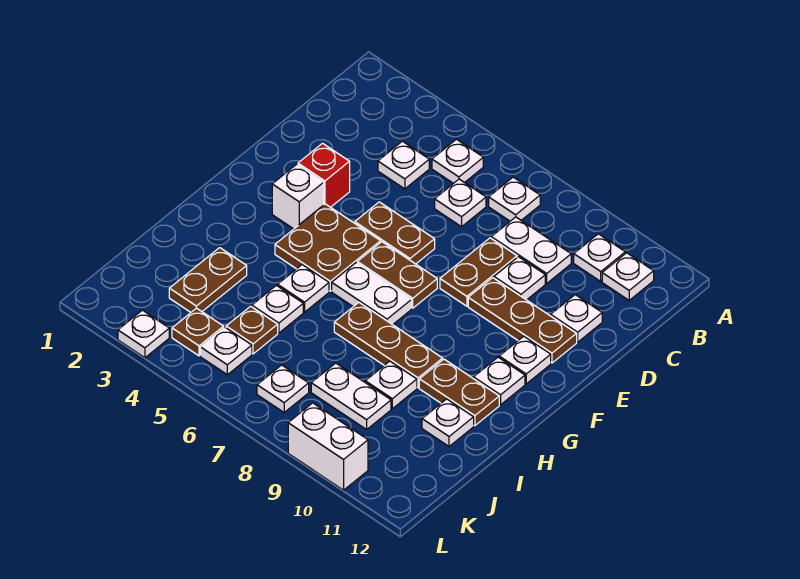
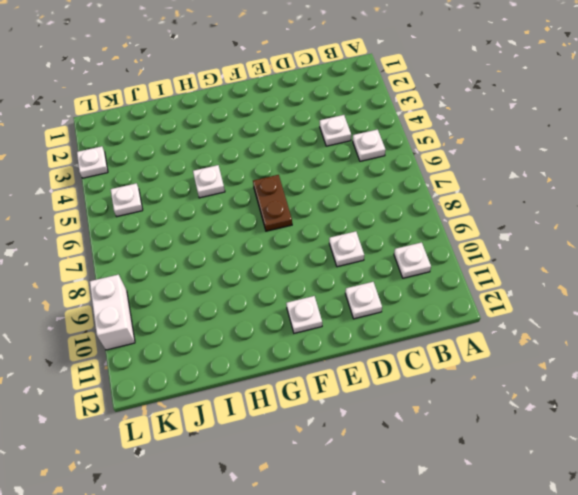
none -> white plate B7 level 1
none -> white plate B11 level 1
none -> white plate C6 level 1
none -> white plate C8:C9 level 1

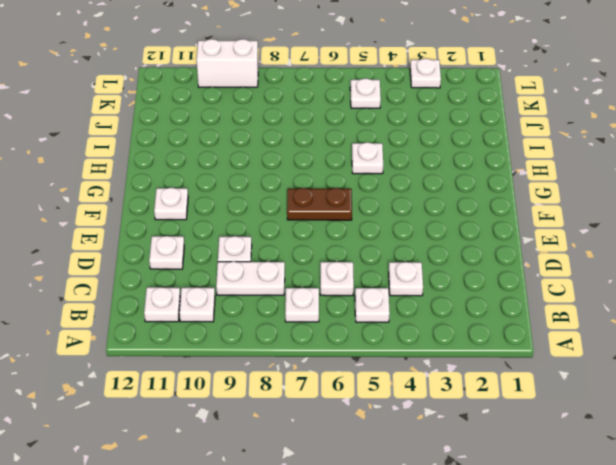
none -> brown plate D8:E8 level 1
none -> red brick E3 level 1
none -> brown plate E5:E6 level 1
none -> brown plate E9:E11 level 1

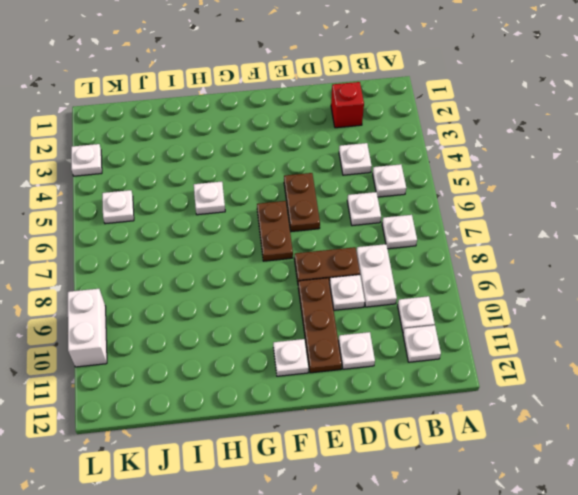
red brick C2 level 1 -> red brick E3 level 1
none -> white brick F3 level 1
none -> brown plate F4:G5 level 1
none -> white plate G6:G7 level 1
none -> white plate G11 level 1

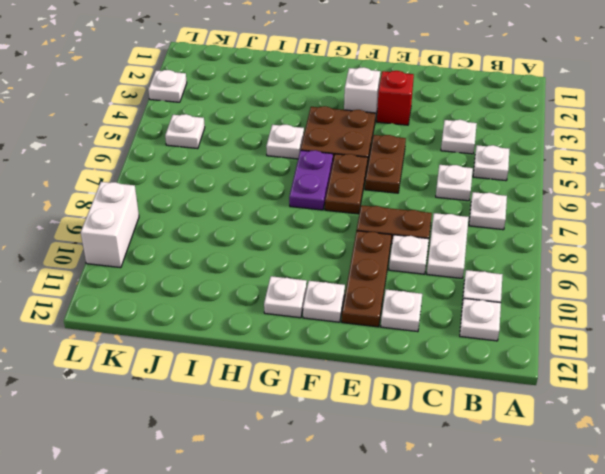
purple plate G6:G7 level 1 -> white plate G6:G7 level 1
none -> brown plate H7:H9 level 1
none -> brown plate H10:H11 level 1
none -> brown plate I3:J3 level 1
none -> white plate I5 level 1

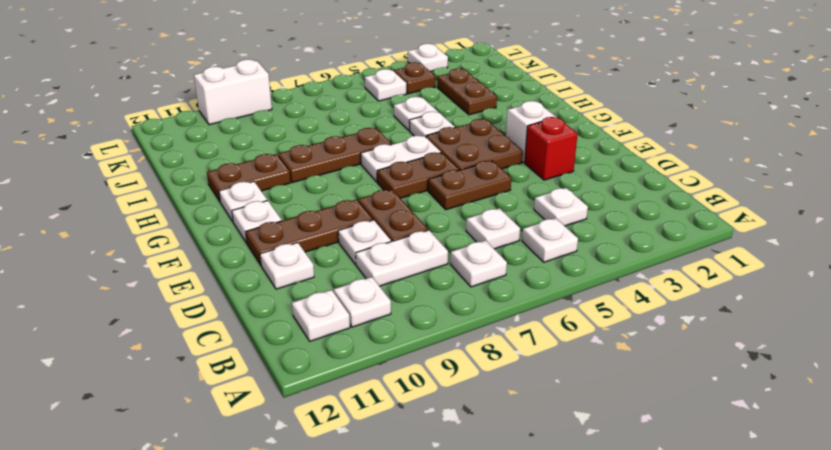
none -> white plate I9 level 1
none -> white plate I11 level 1
none -> brown plate J5 level 1
none -> white plate J8:J9 level 1

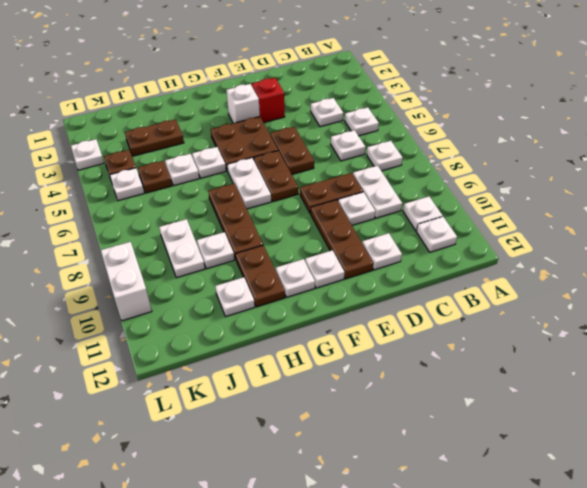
none -> white plate K7 level 1

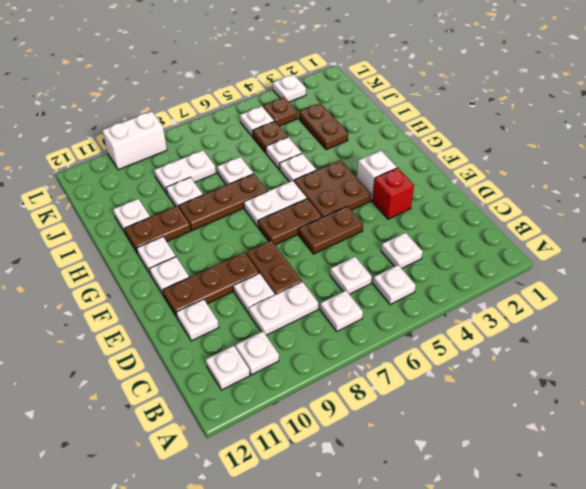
white plate I7 level 1 -> white plate K7 level 1

